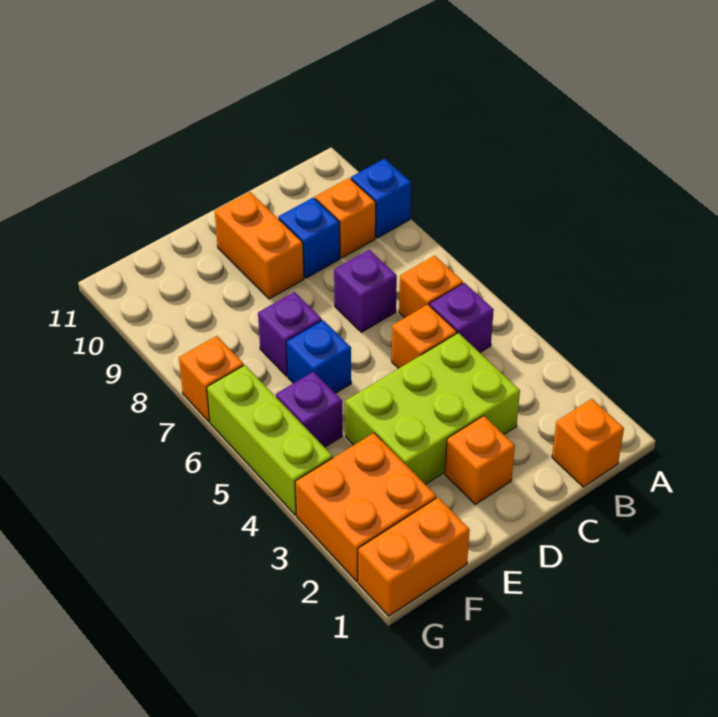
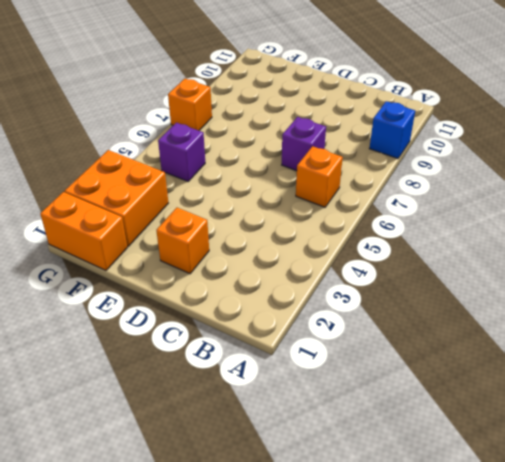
none -> orange brick B1 level 1
none -> purple brick B5 level 1
none -> orange brick B9 level 1

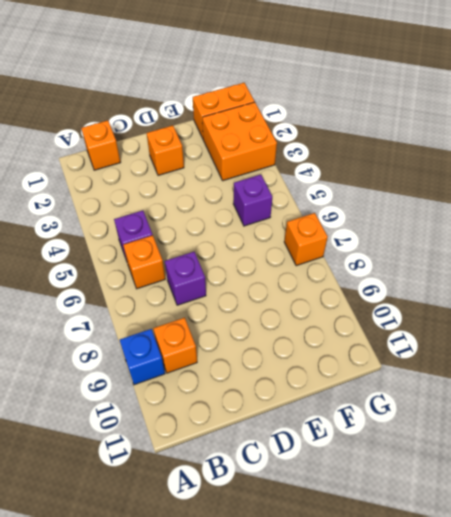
none -> lime brick C3:E4 level 1
none -> orange brick C5 level 1
none -> blue brick C9 level 1

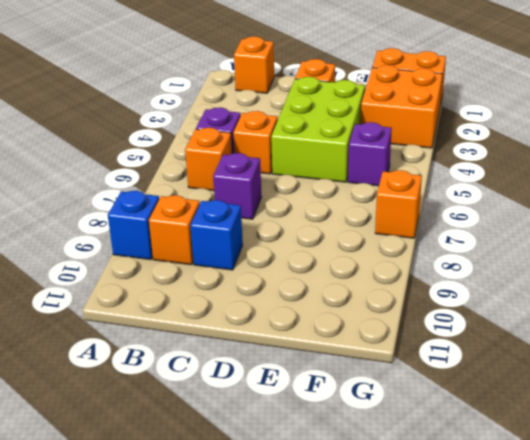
lime brick D3:E5 level 1 -> lime brick C3:E4 level 1
none -> orange brick D9:D10 level 1
none -> blue brick E6 level 1
none -> purple brick E7 level 1

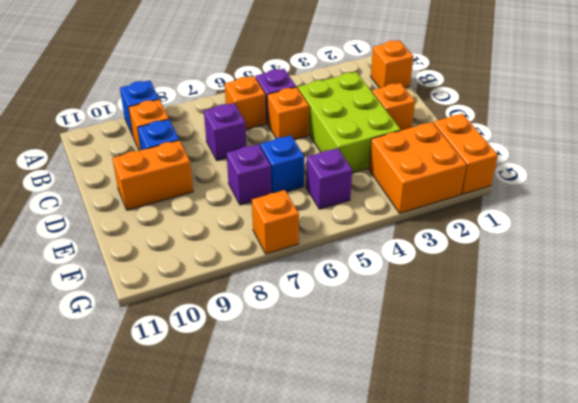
none -> lime brick G4:G6 level 1

